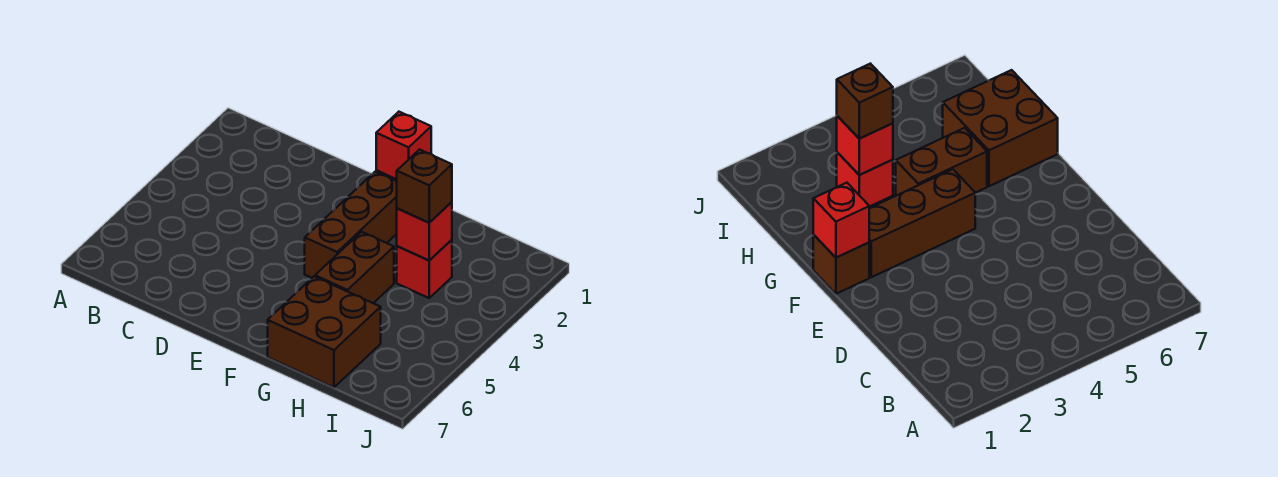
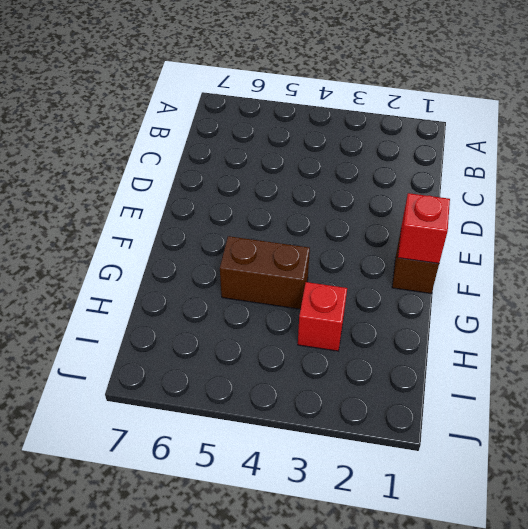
none -> brown brick F2:F4 level 1
none -> brown brick G6:H7 level 1

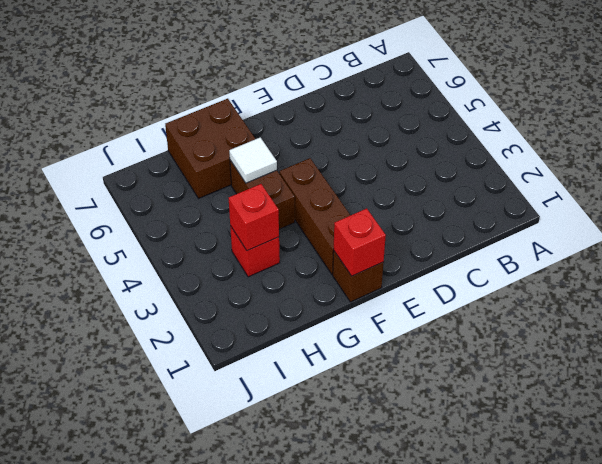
white tile G5 level 2 -> none
none -> brown brick H3 level 3

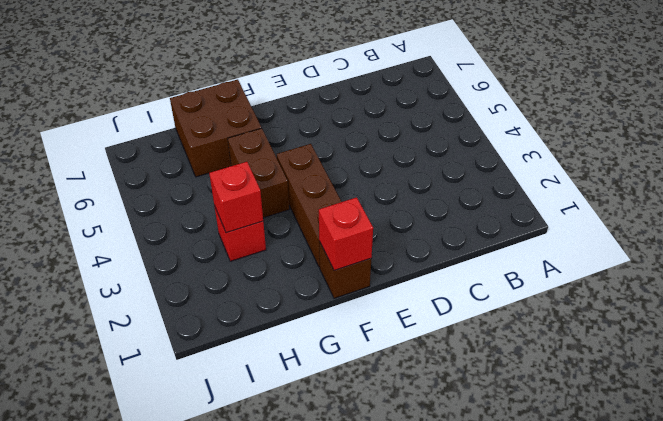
none -> brown brick H3 level 3

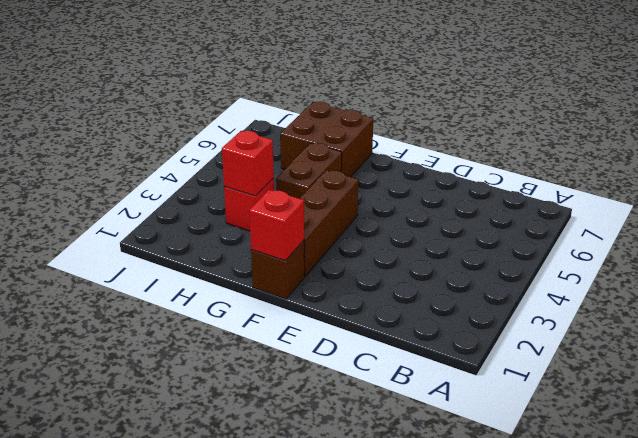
none -> brown brick H3 level 3

